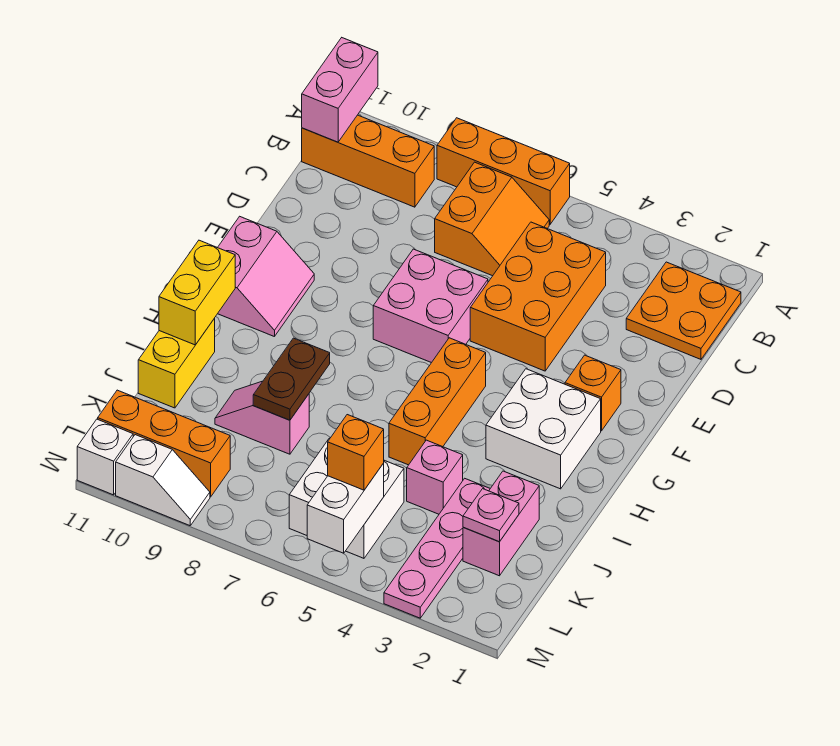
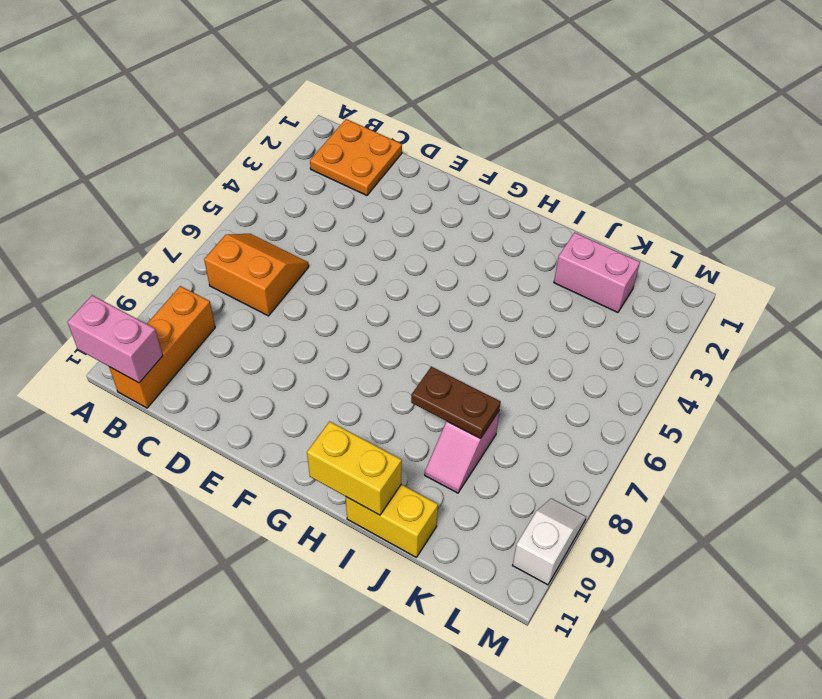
none -> orange brick A6:A8 level 1
none -> orange brick C4:E5 level 1
none -> pink brick E6:F7 level 1

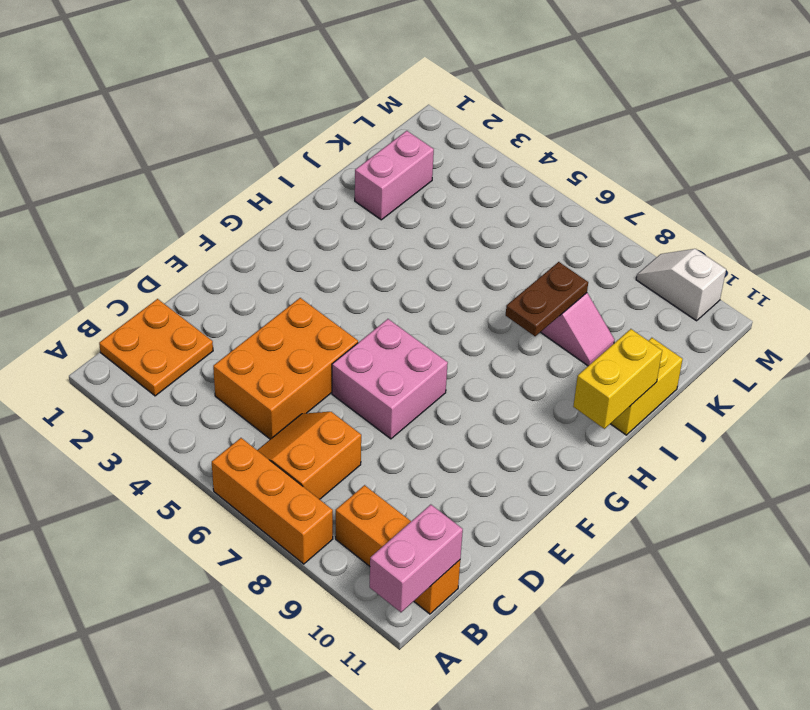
none -> orange brick F2 level 1
none -> pink slope F10:G11 level 1 top 11
none -> white brick G2:H3 level 1

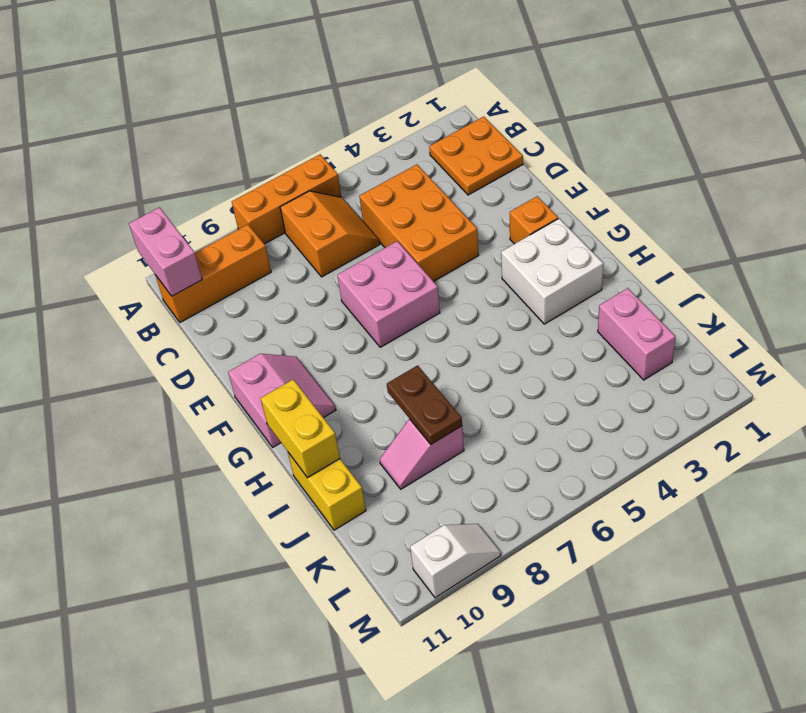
none -> orange brick G5:I5 level 1
none -> pink plate J3:M3 level 1
none -> pink brick J4 level 1

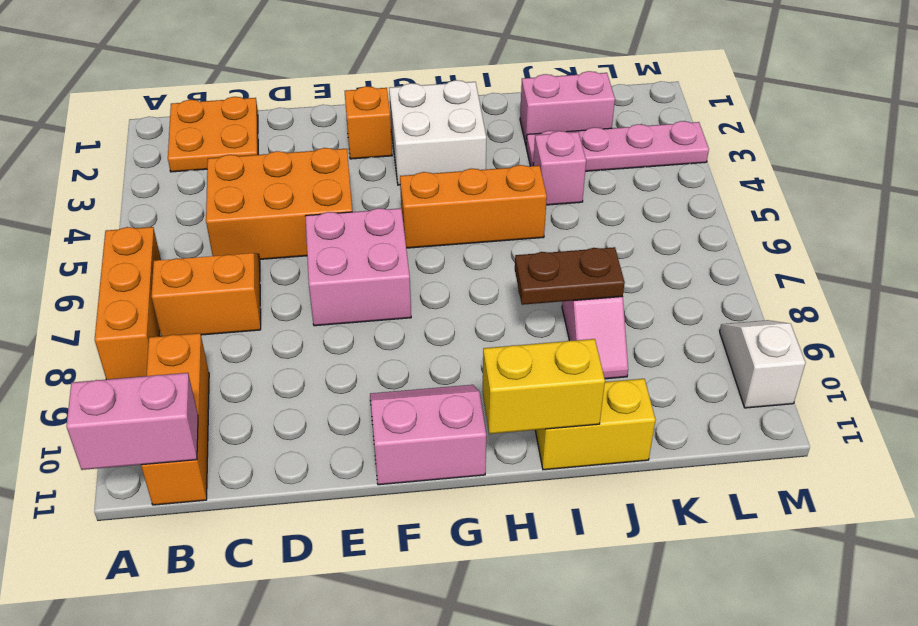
none -> white brick K5:L6 level 1
none -> orange brick L9:L11 level 1
none -> white brick M11 level 1

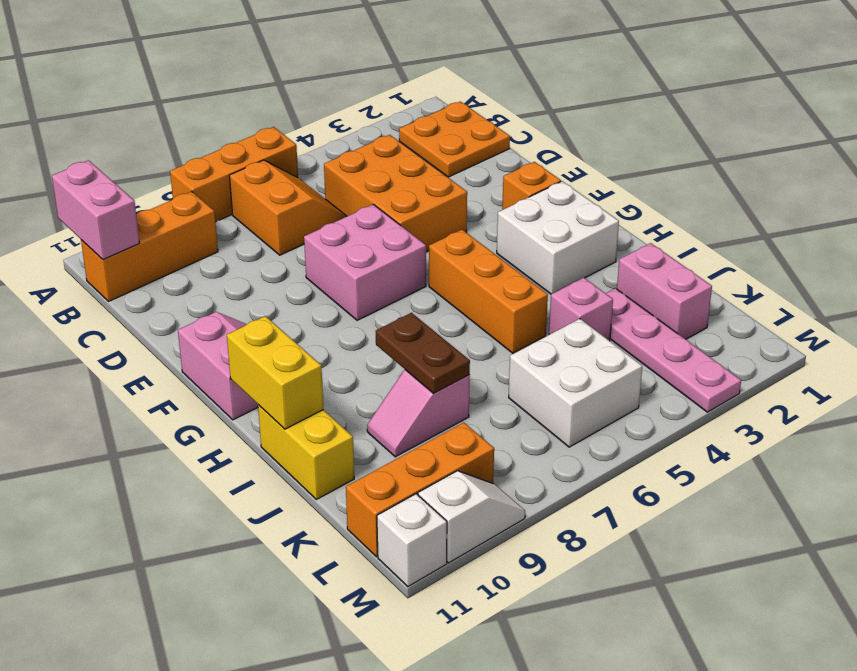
none -> pink plate K2 level 2
none -> white brick L5:M5 level 2
none -> orange brick L5 level 3

